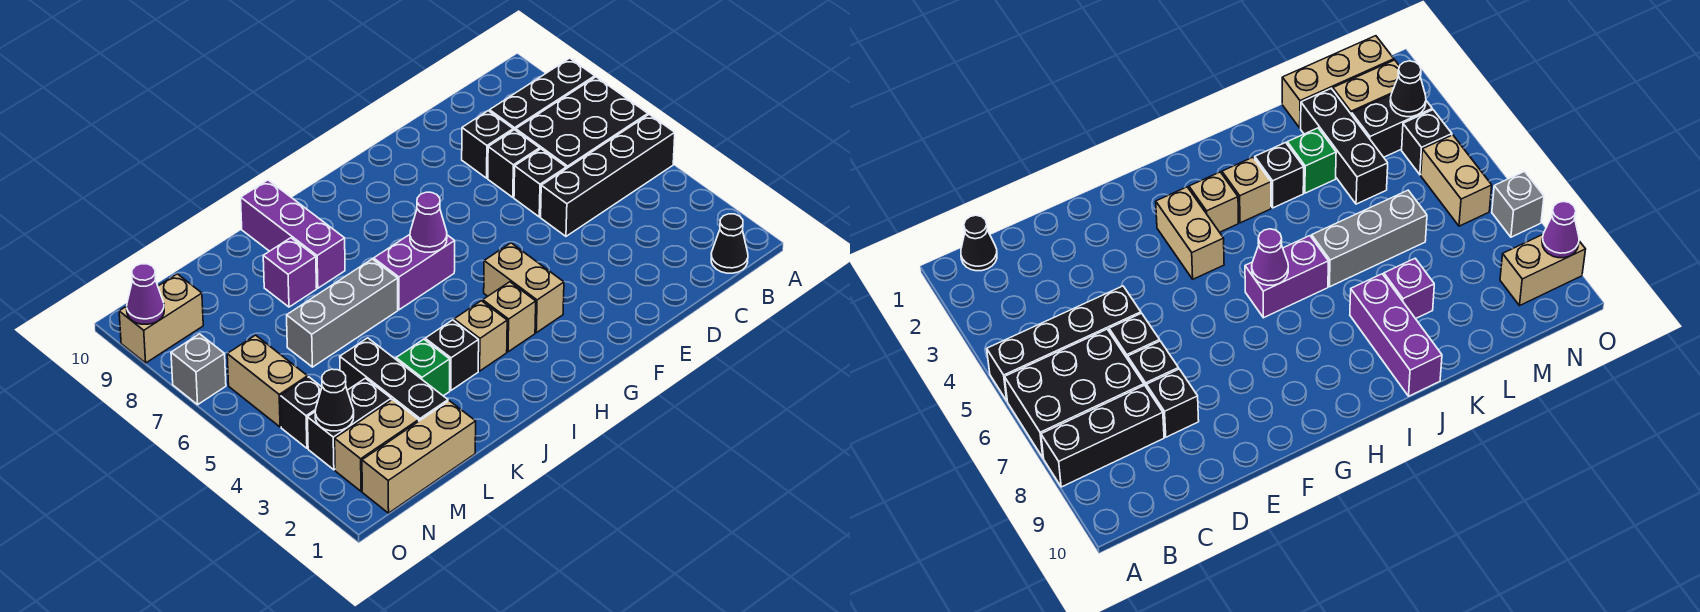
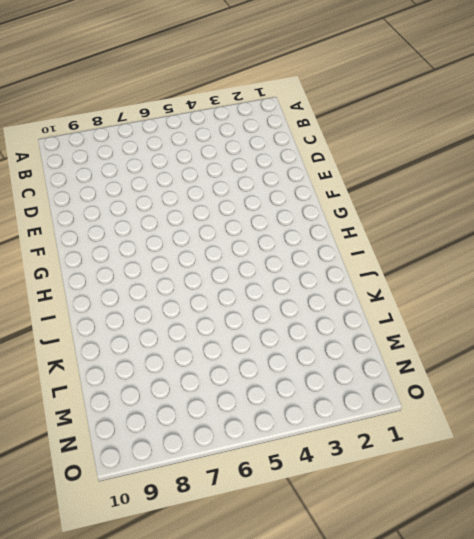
none -> black brick A5:D5 level 1
none -> black brick A6:C7 level 1
none -> black brick A8:C8 level 1

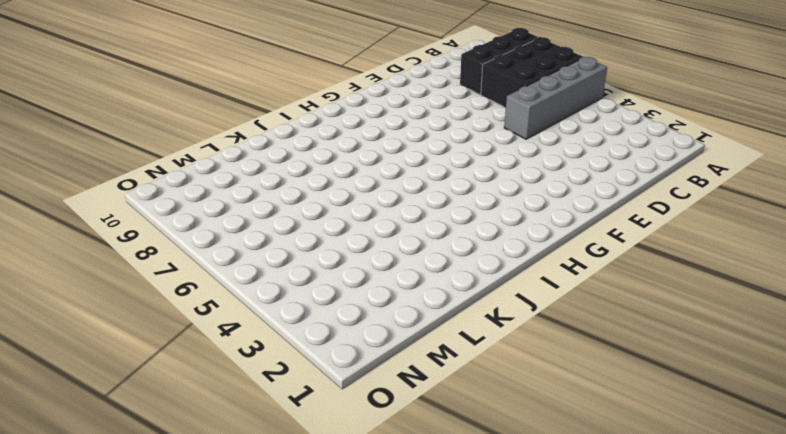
grey brick A5:D5 level 1 -> black brick A5:D5 level 1
none -> black cone B1 level 1
none -> black brick D6 level 1
none -> black brick D7 level 1

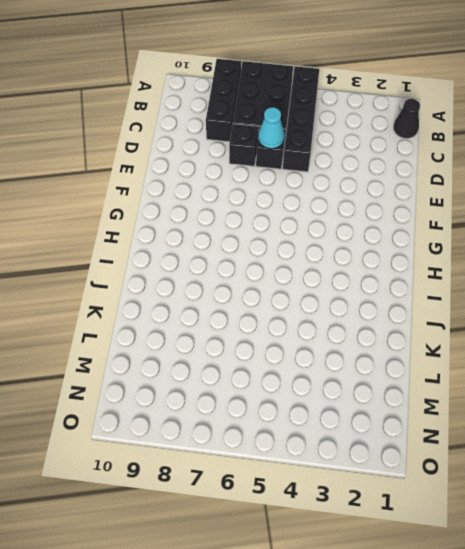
cyan cone D6 level 2 -> none
none -> black brick D8 level 1
none -> tan brick G3:G4 level 1
none -> tan brick H3 level 1

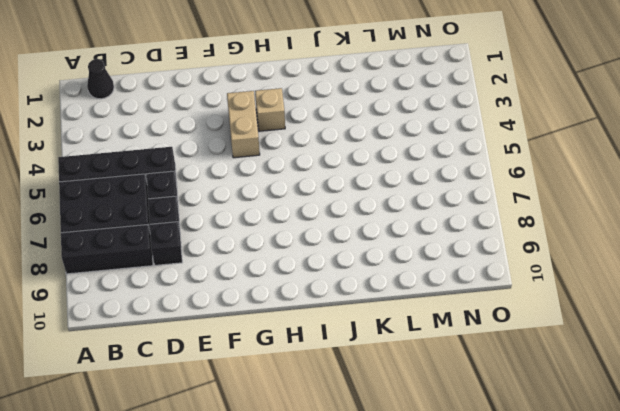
none -> purple brick H6:I6 level 1
none -> tan brick I3 level 1
none -> black brick J3 level 1

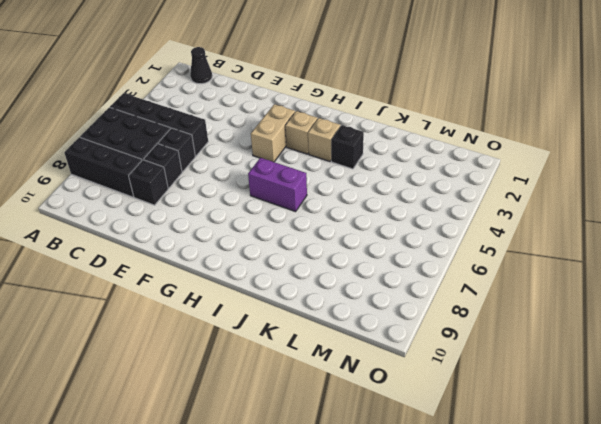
none -> grey brick J6:L6 level 1
none -> purple brick J8:J10 level 1
none -> green brick K3 level 1

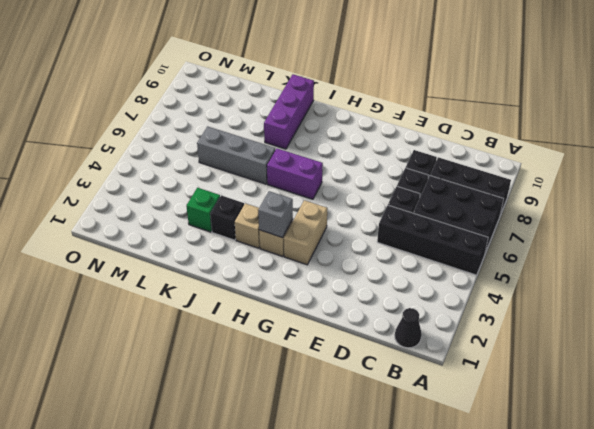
grey brick H3 level 2 -> grey brick O7 level 1
none -> purple brick K8 level 1
none -> tan brick L1:N1 level 1
none -> black brick L2:L4 level 1

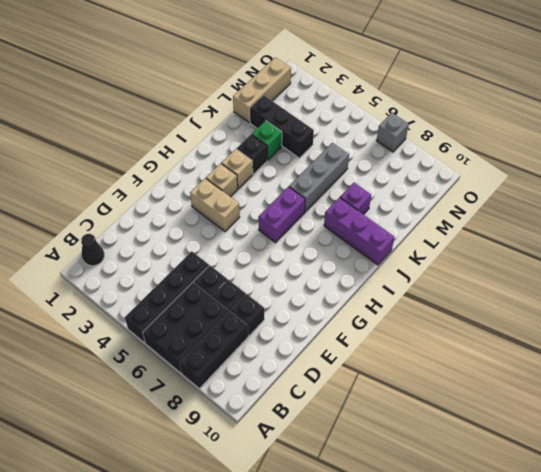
none -> tan brick M2:N2 level 1
none -> black brick M3:N3 level 1
none -> black brick N4 level 1

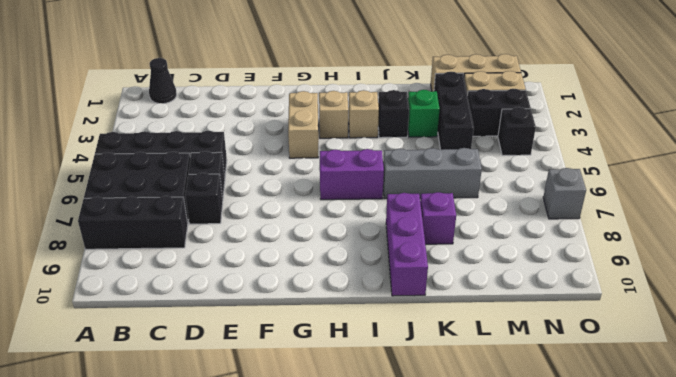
none -> black brick D8 level 1
none -> tan brick N5:N6 level 1
none -> tan brick N9:O9 level 1

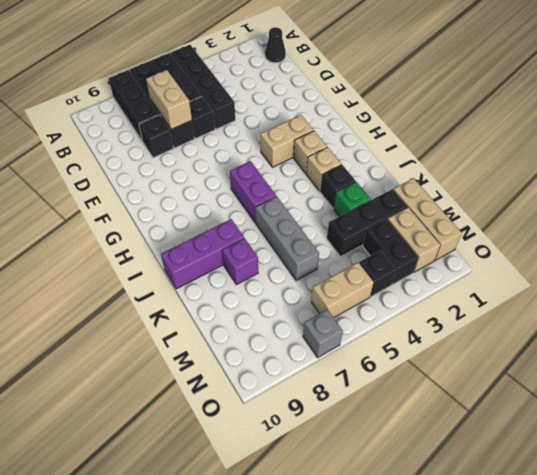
tan brick C7:D7 level 2 -> tan brick N9:O9 level 1
none -> purple cone H6 level 2
none -> black cone N3 level 2
none -> purple cone O9 level 2

